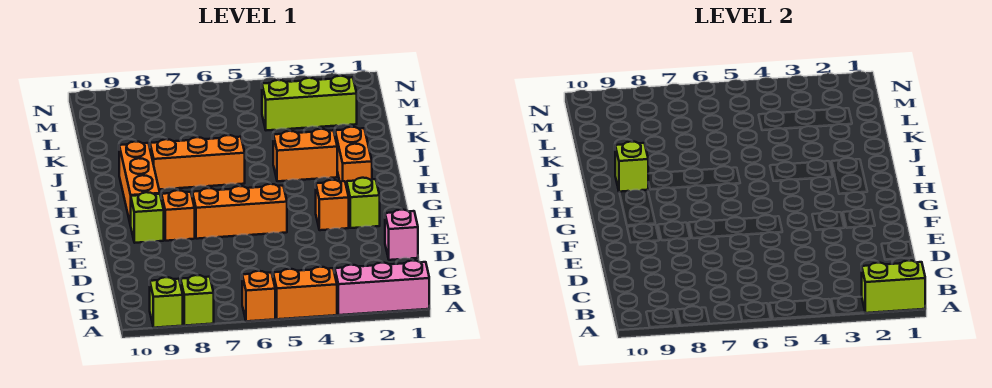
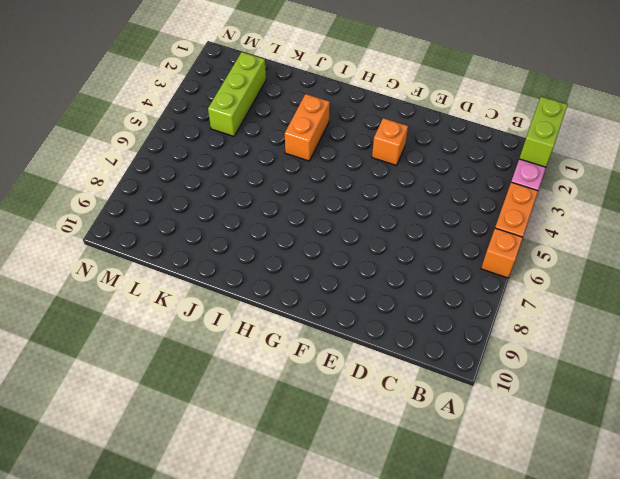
none -> lime brick A8 level 1
none -> lime brick A9 level 1
none -> pink brick D1 level 1

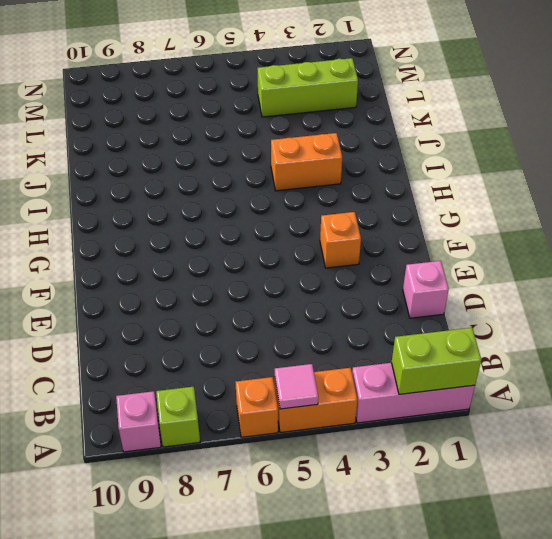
pink tile A5 level 2 -> none
pink brick A9 level 1 -> lime brick A9 level 1
none -> lime brick F2 level 1
none -> orange brick F5:F7 level 1
none -> orange brick F8 level 1

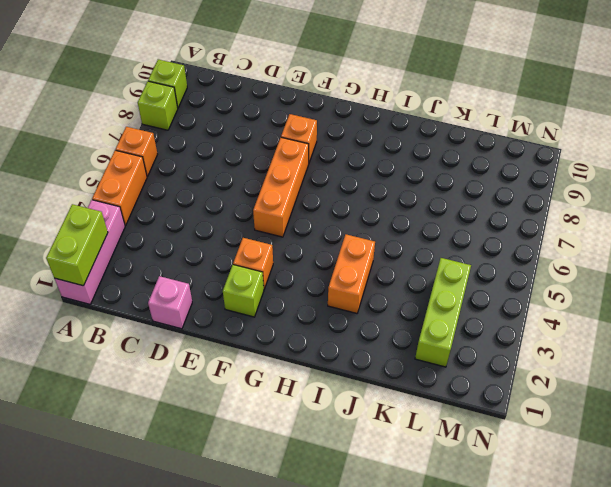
none -> lime brick F9 level 1
none -> orange brick G9:I9 level 1
none -> orange brick H2:I2 level 1

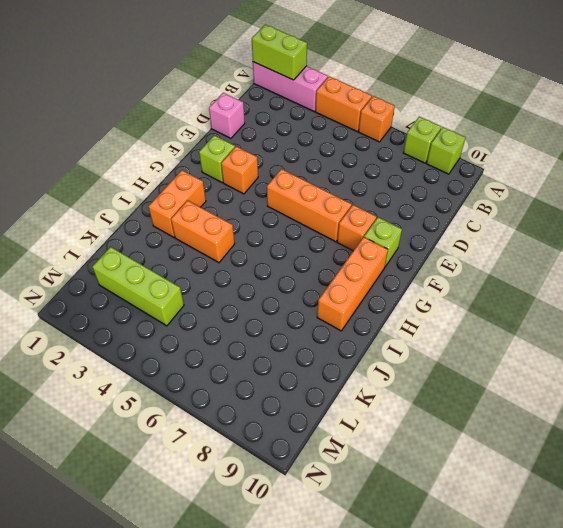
none -> orange brick I6:I8 level 1
none -> lime brick I9 level 2

